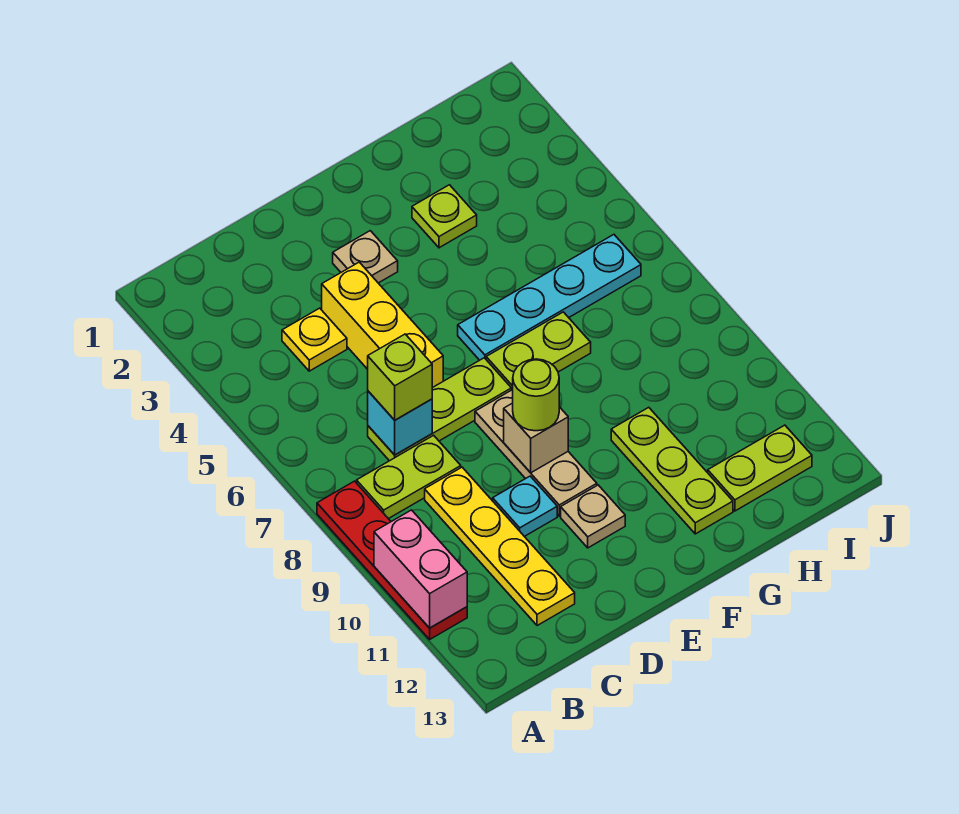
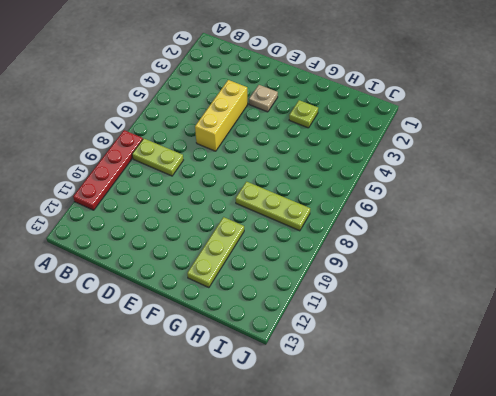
lime plate G8:I8 level 1 -> lime plate C7:E7 level 1
none -> yellow plate C4 level 1
none -> yellow plate C9:C12 level 1
none -> cyan plate D10 level 1

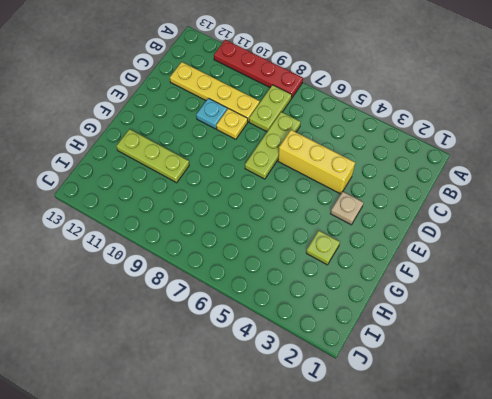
yellow plate D9 level 1 -> yellow plate C4 level 1
none -> tan plate E8:E10 level 1
none -> tan plate E11 level 1
none -> cyan plate F6:I6 level 1

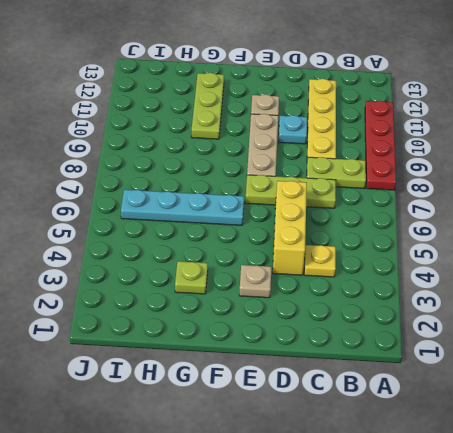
none -> lime plate F7:G7 level 1
none -> lime plate H12:I12 level 1
none -> pink brick A10:A11 level 2

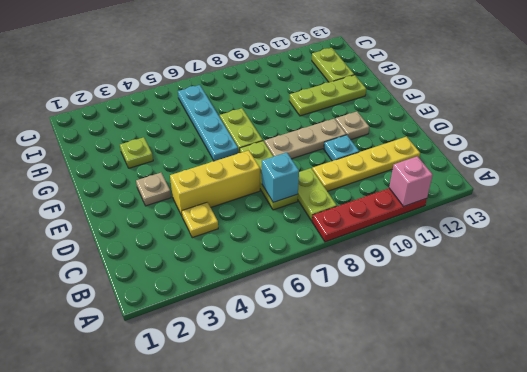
pink brick A11 level 2 -> pink brick A10:A11 level 2
none -> tan brick E9 level 2
none -> lime brick C7 level 3
none -> lime round brick E9 level 3

